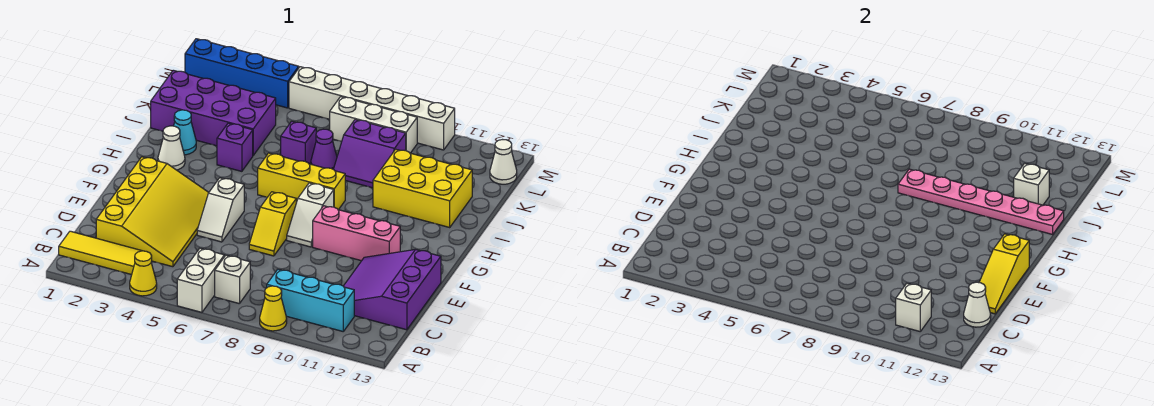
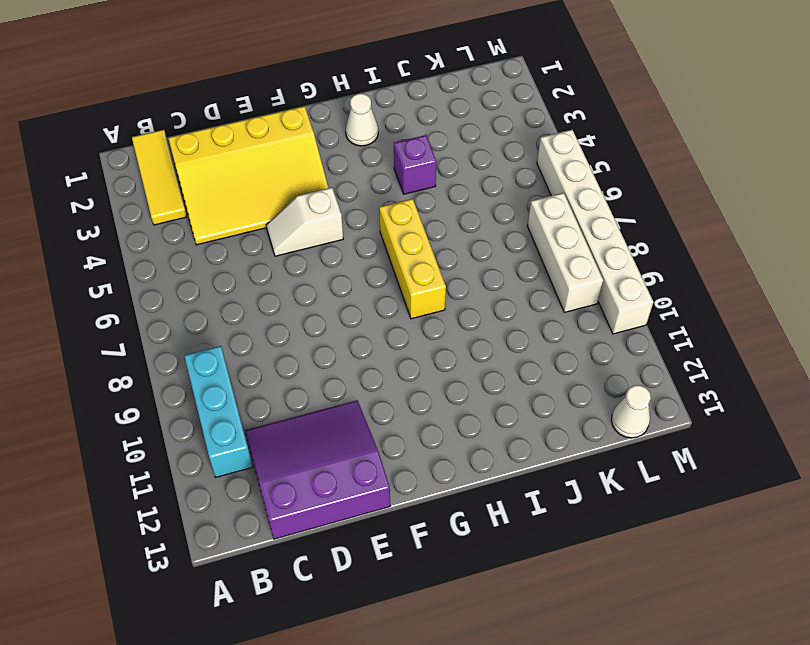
none -> yellow cone A4 level 1
none -> white brick A6:B6 level 1
none -> yellow cone A9 level 1
none -> white brick B7 level 1

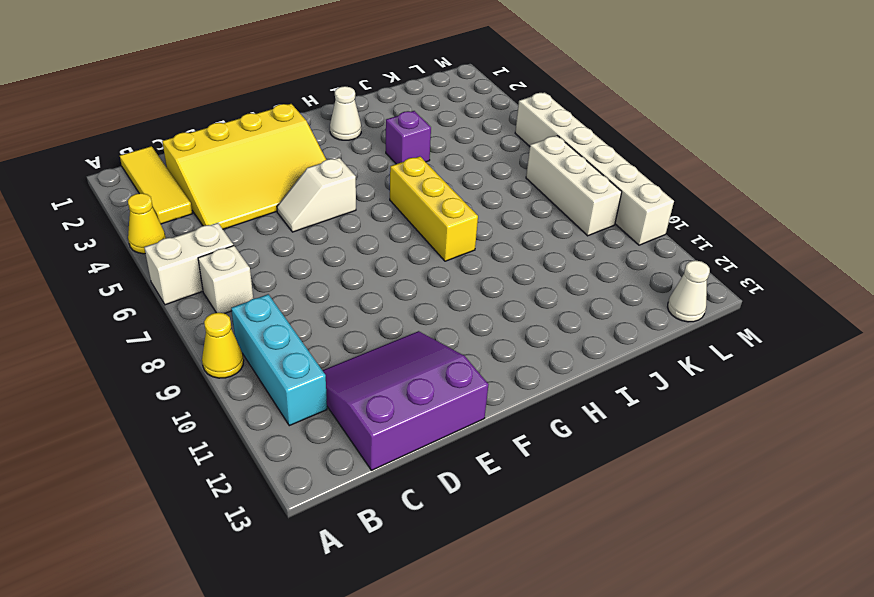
none -> yellow slope E7:F7 level 1 top F
none -> white slope F8:G8 level 1 top G
none -> pink brick F9:F11 level 1
none -> cyan cone I2 level 1

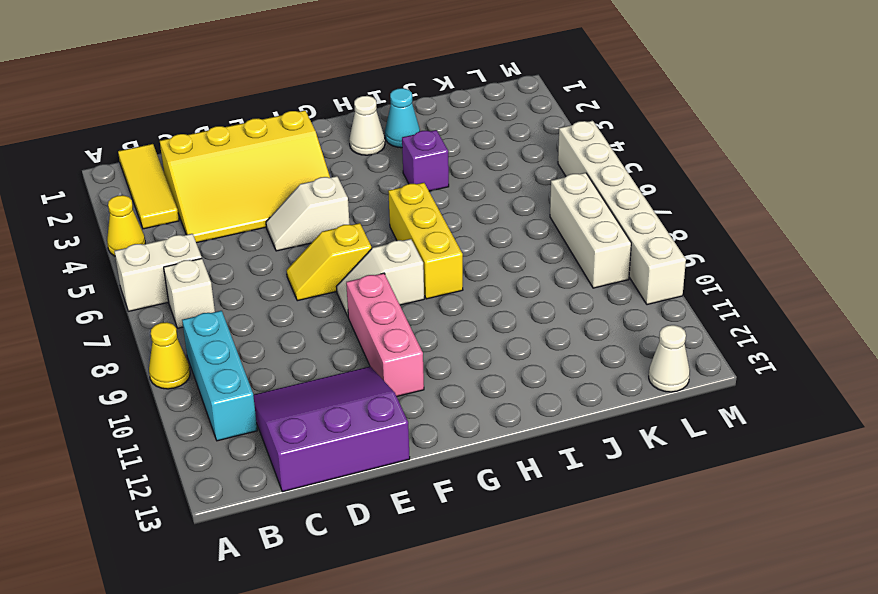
none -> yellow brick I10:J12 level 1
none -> purple brick J1:K4 level 1
none -> purple brick J6 level 1
none -> purple cone J7 level 1

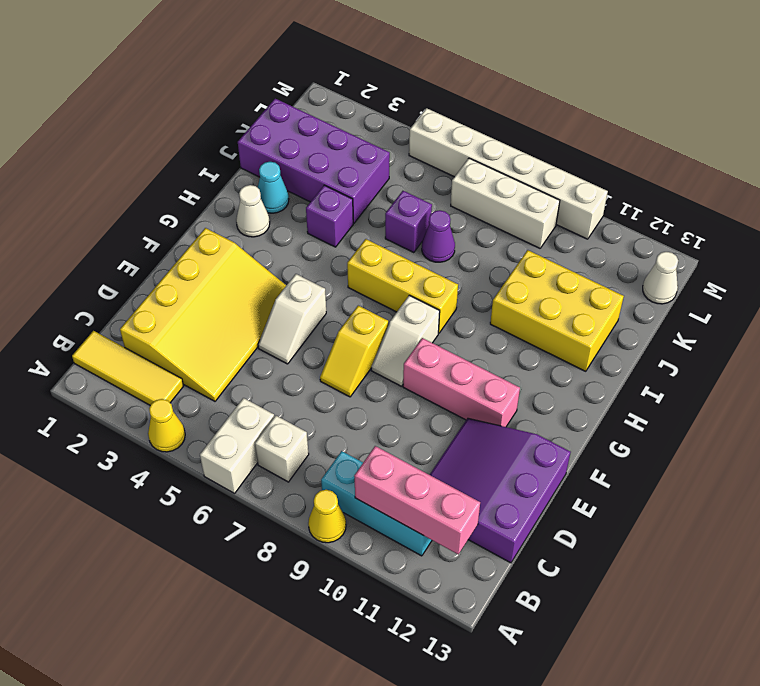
pink brick B10:B12 level 2 -> white brick B11 level 2
none -> purple slope J8:K9 level 1 top K
none -> blue brick M1:M4 level 1
none -> white cone C13 level 2
none -> yellow slope D13:F13 level 2 top F

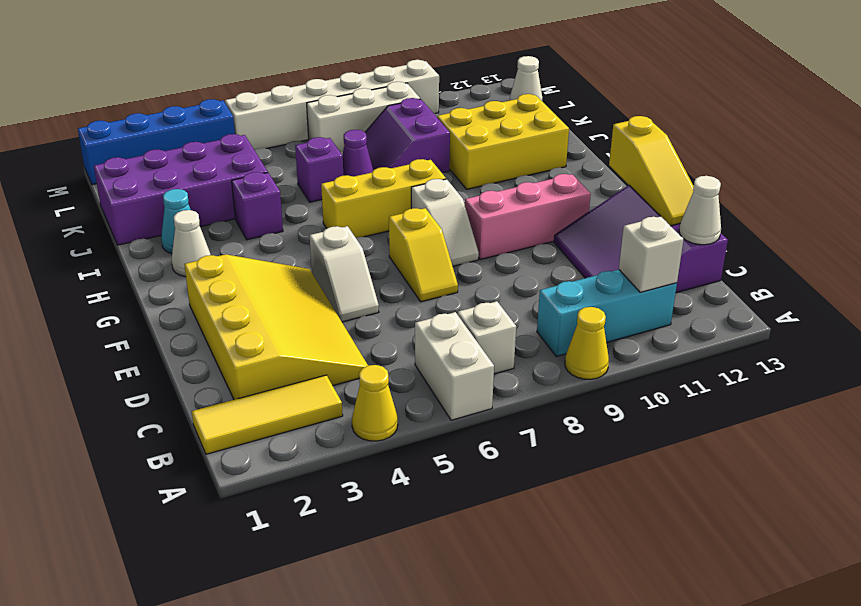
purple slope J8:K9 level 1 top 9 -> purple slope J8:K9 level 1 top K
none -> pink plate I8:I13 level 2
none -> white brick J12 level 2

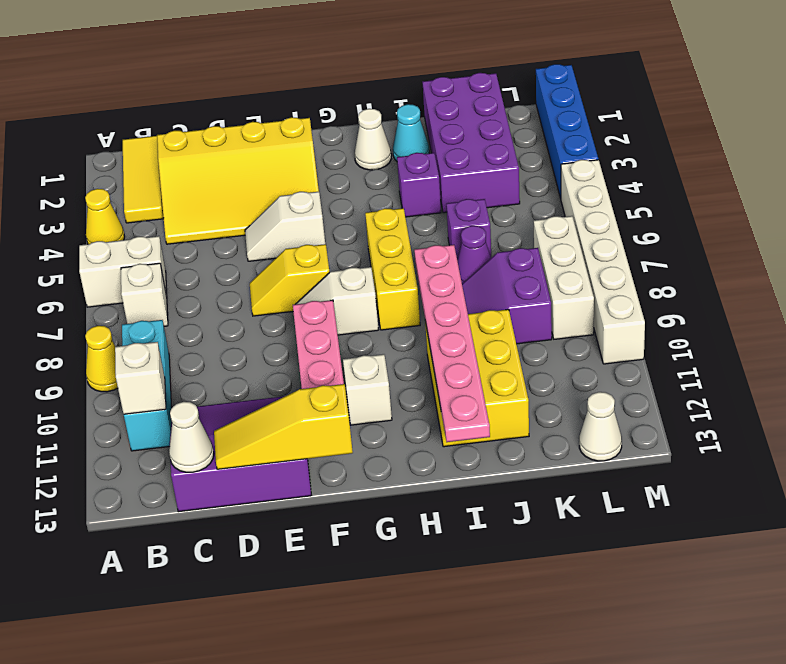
white brick G11 level 1 -> white brick J12 level 2

